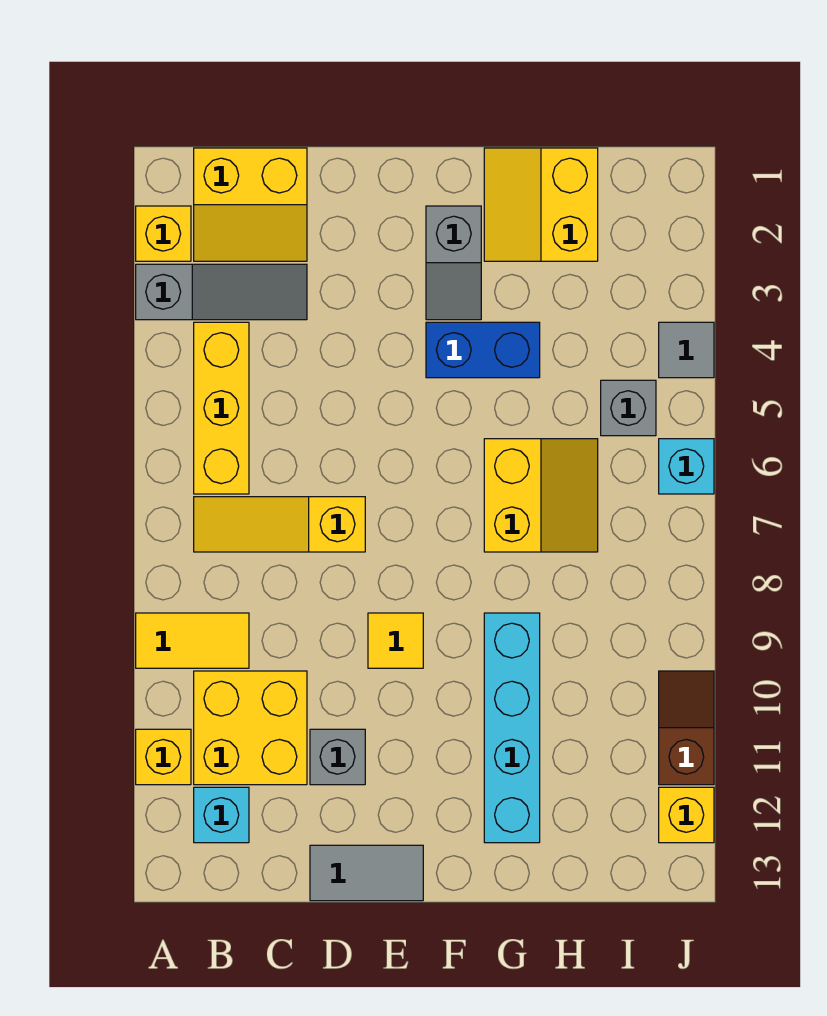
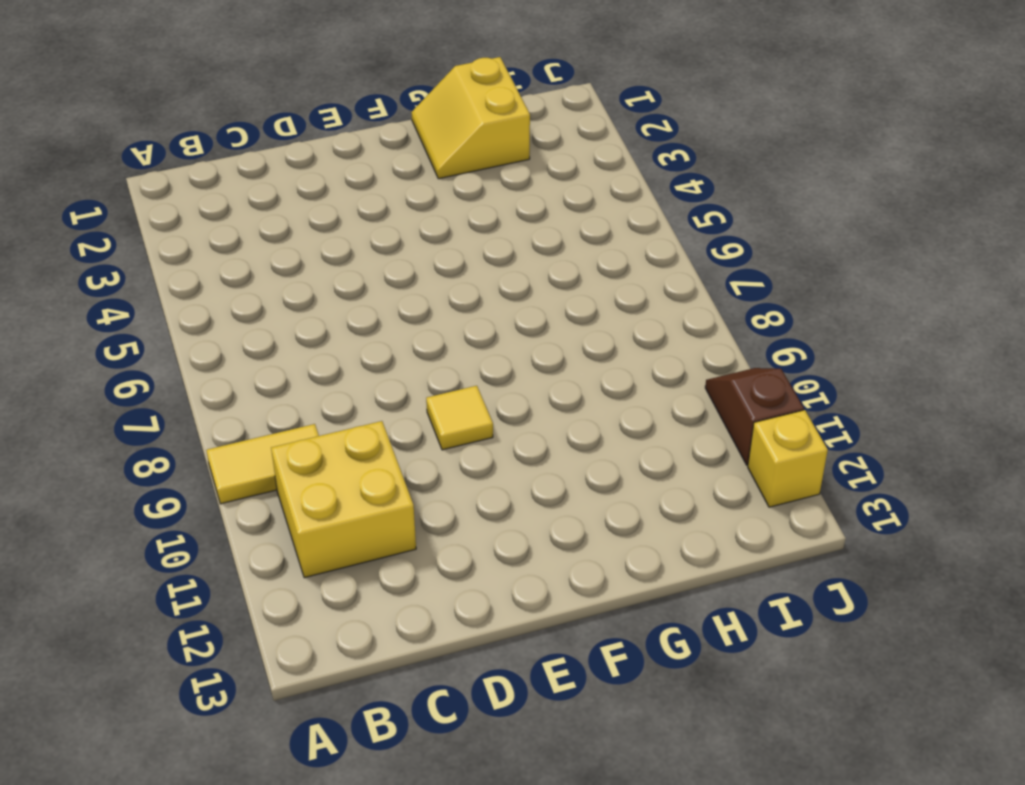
none -> yellow brick A2 level 1
none -> grey slope A3:C3 level 1 top A
none -> yellow brick A11 level 1

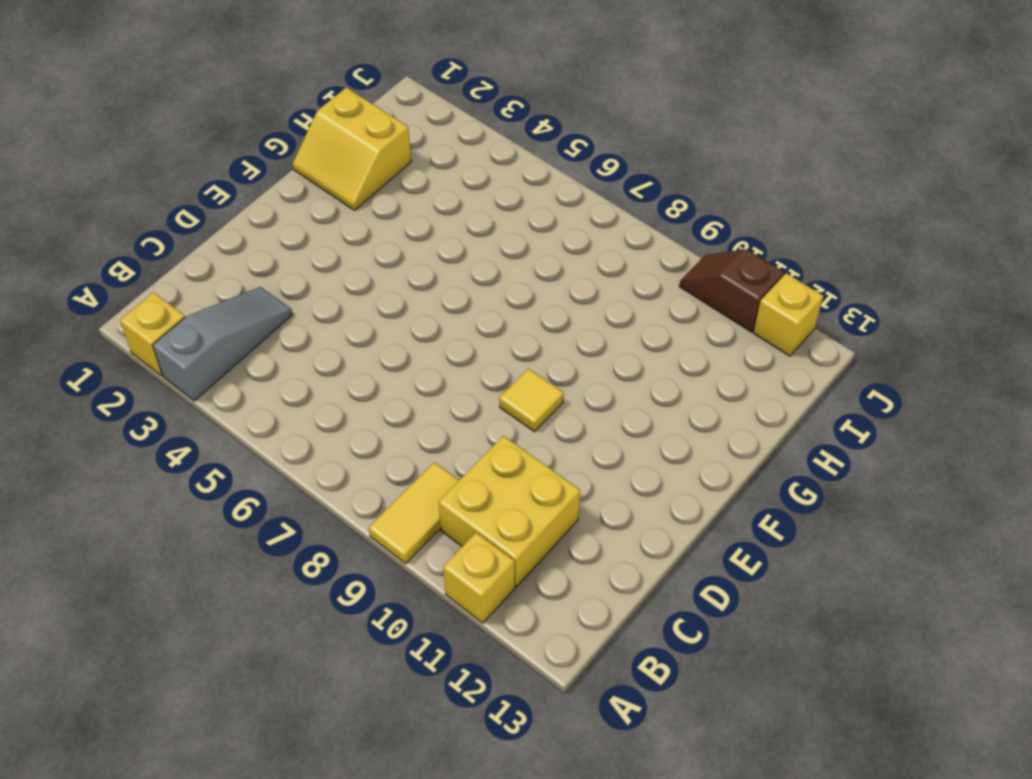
none -> yellow slope B1:C2 level 1 top 1
none -> yellow brick B4:B6 level 1
none -> yellow slope B7:D7 level 1 top D

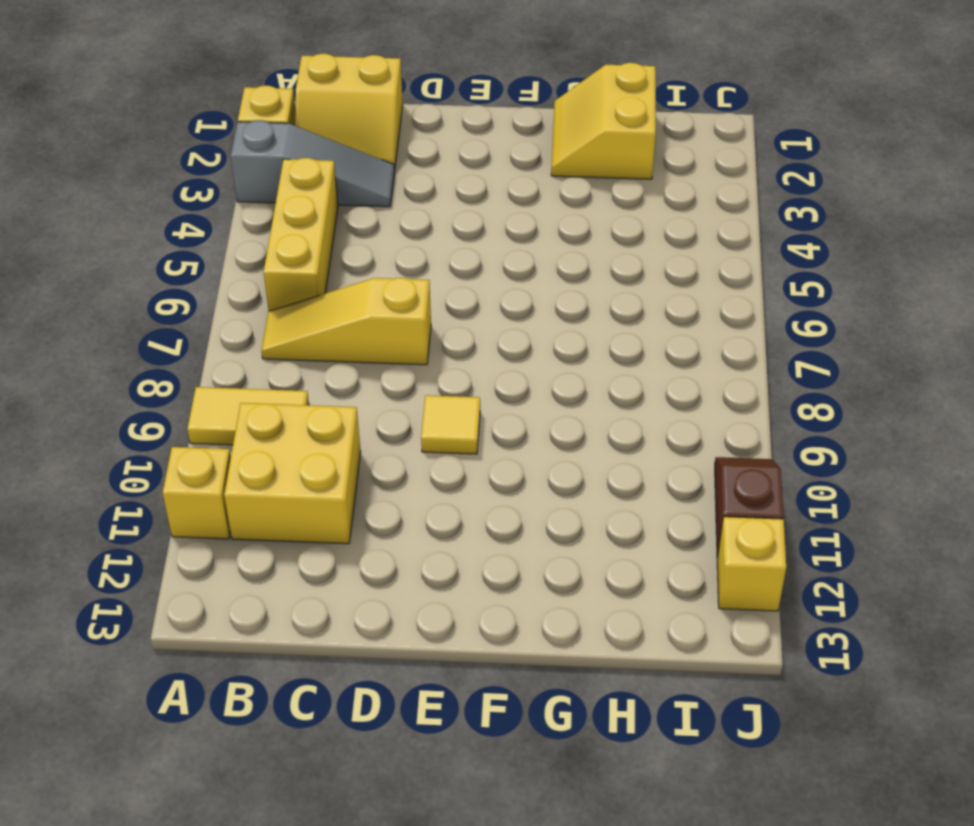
none -> cyan brick B12 level 1
none -> grey brick D11 level 1
none -> grey tile D13:E13 level 1

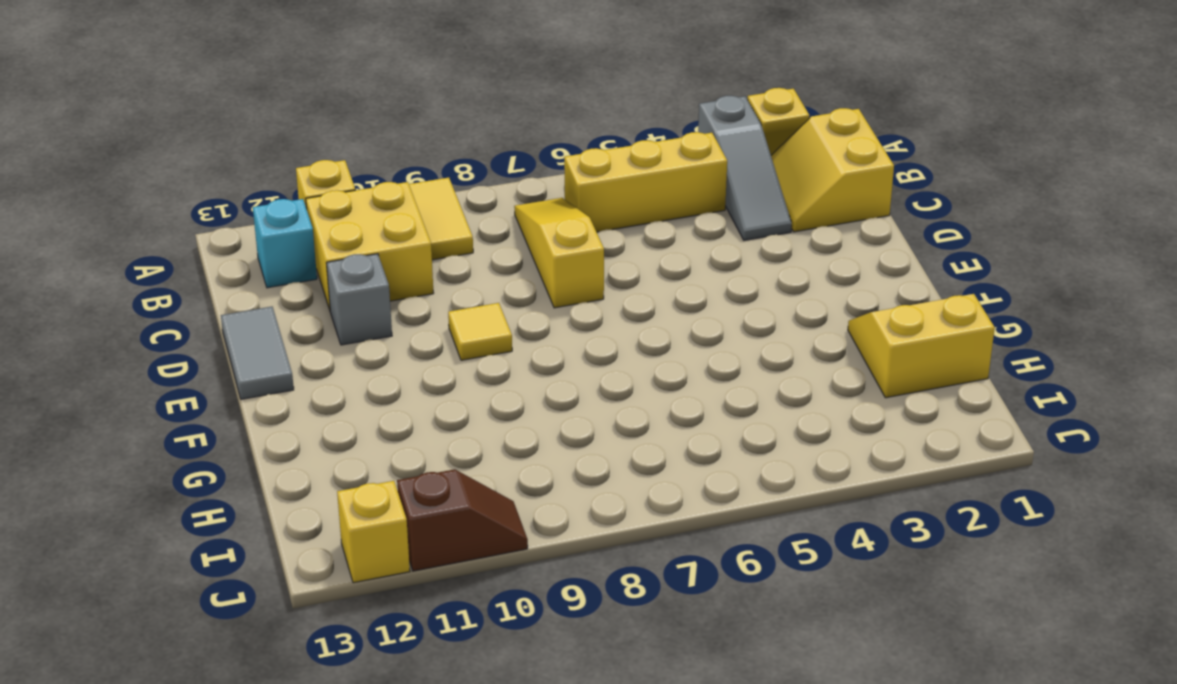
none -> grey slope F2:F3 level 1 top 2
none -> blue brick F4:G4 level 1
none -> yellow slope G6:H7 level 1 top G

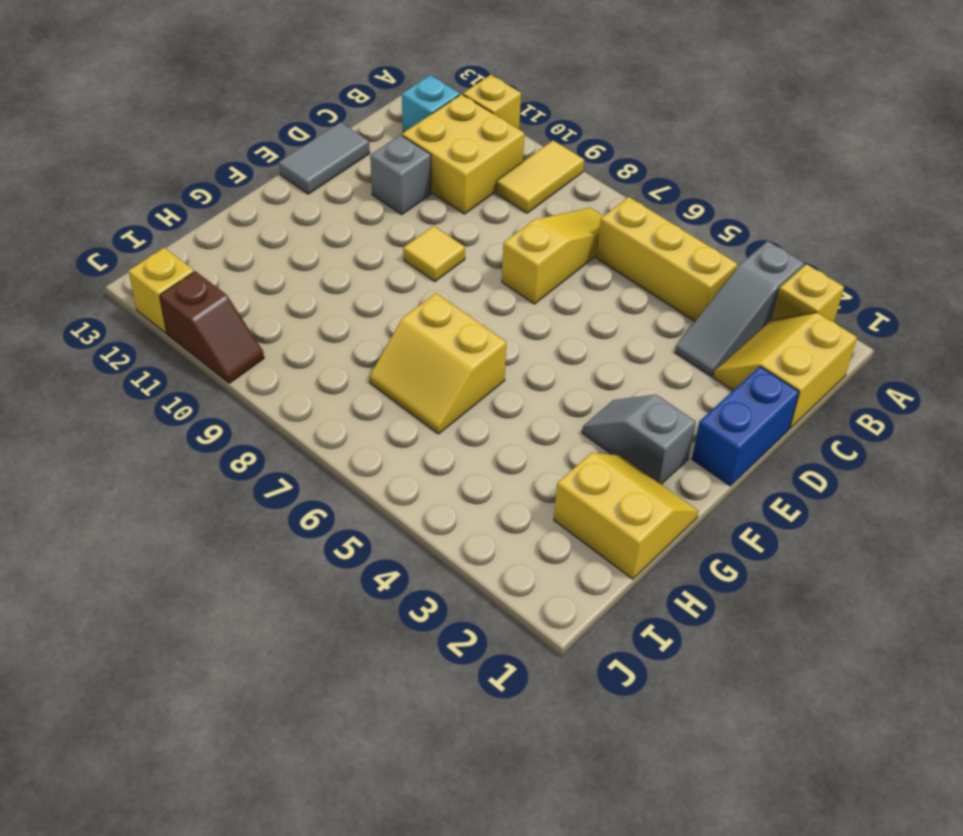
blue brick D1:E1 level 1 -> blue brick F4:G4 level 1
none -> cyan brick G9:G12 level 1
none -> grey brick I5 level 1
none -> grey tile J4 level 1

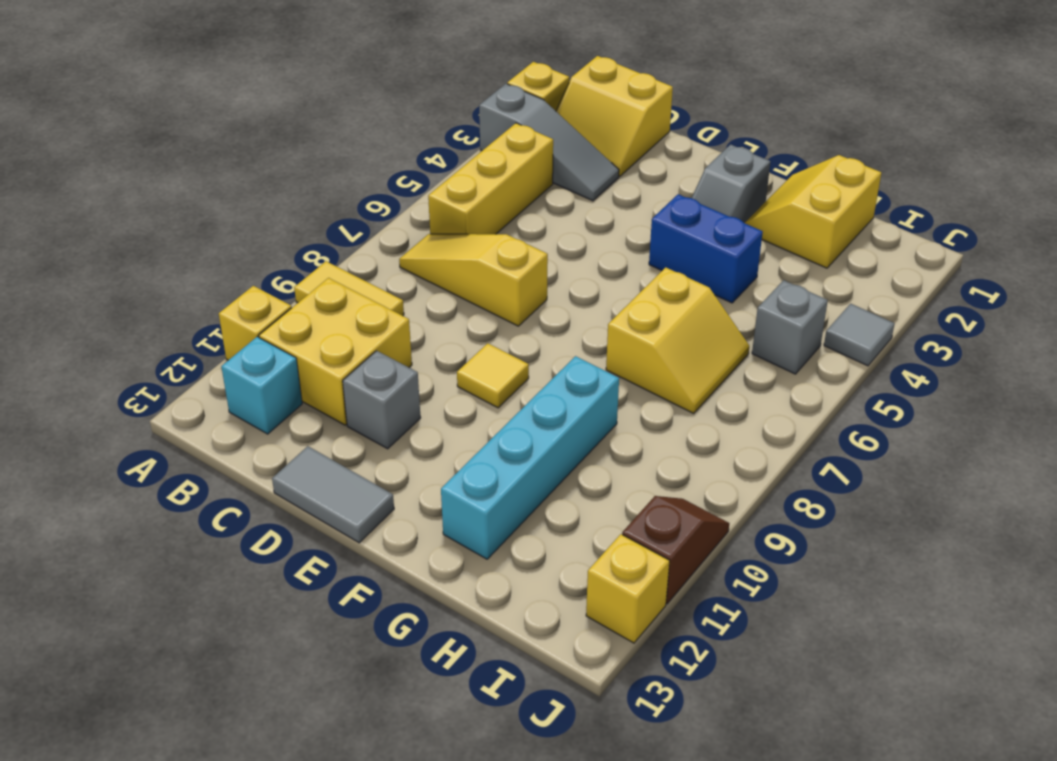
none -> cyan brick J6 level 1

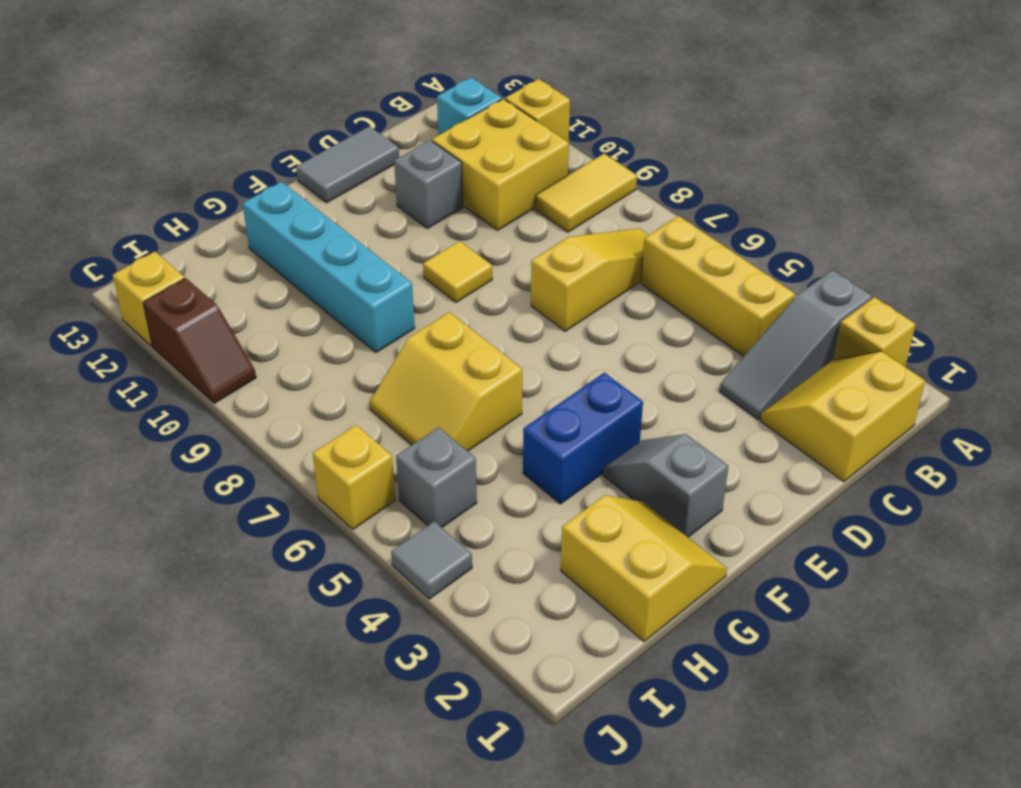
yellow brick J6 level 1 -> cyan brick J6 level 1

